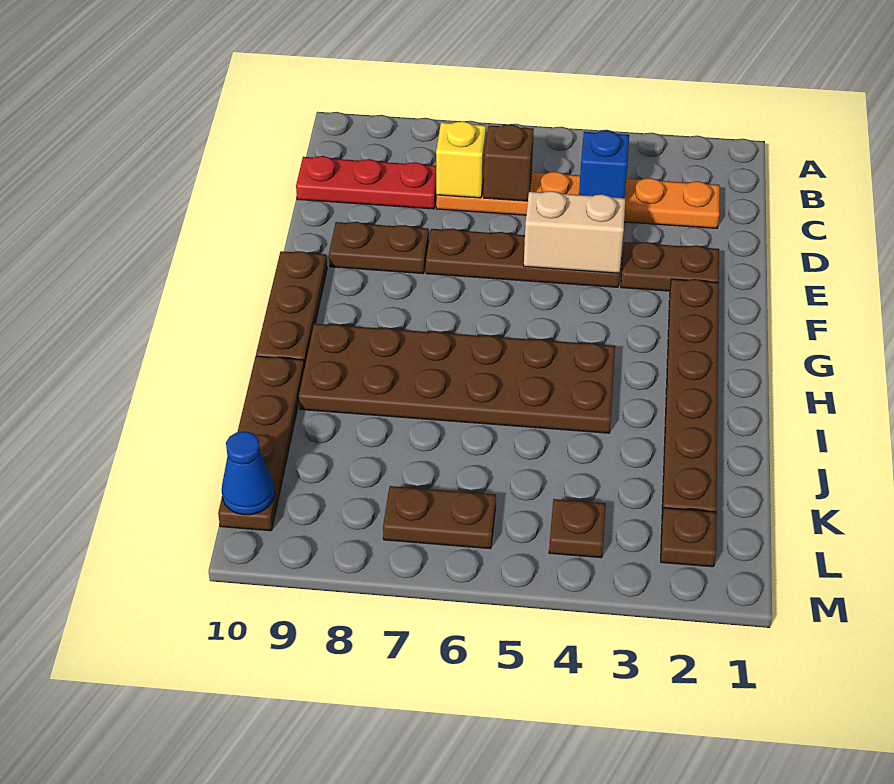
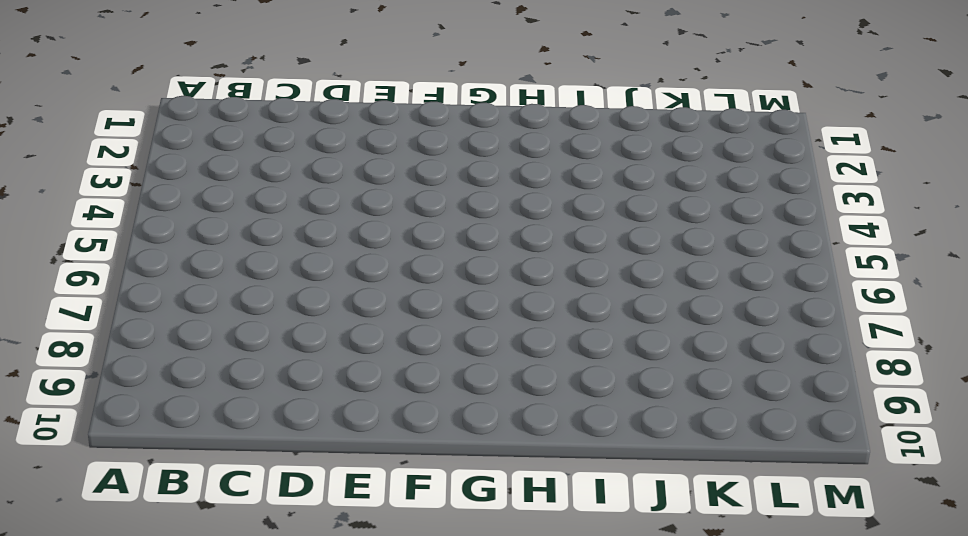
none -> orange plate C2:C7 level 1
none -> red plate C8:C10 level 1
none -> brown plate E2:E3 level 1

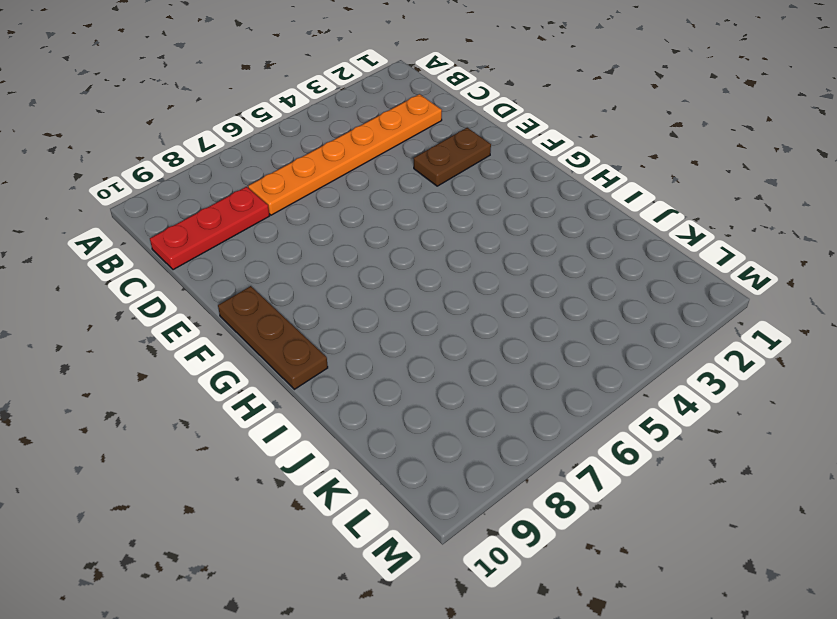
none -> brown plate E4:E7 level 1
none -> brown plate E8:E9 level 1
none -> brown plate F2:K2 level 1

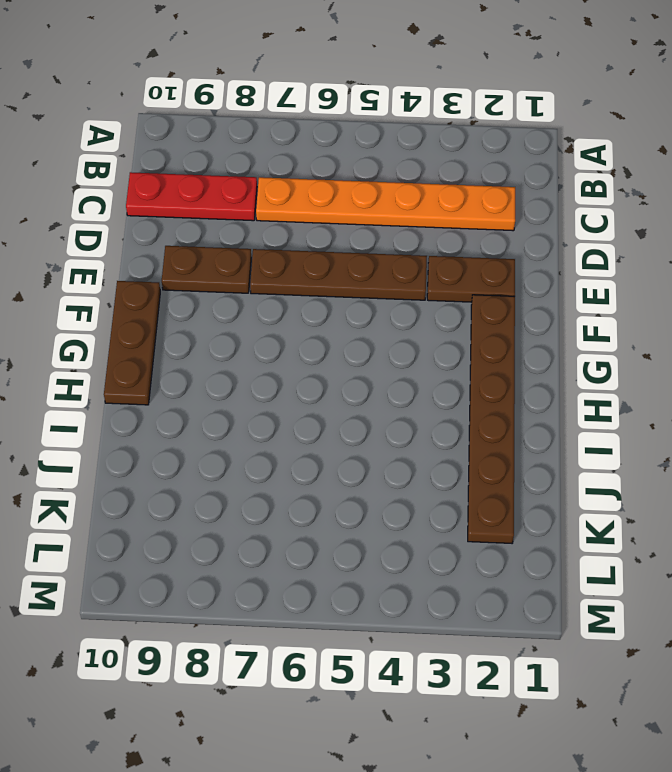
none -> brown plate H4:I9 level 1
none -> brown plate I10:L10 level 1
none -> brown plate L2 level 1

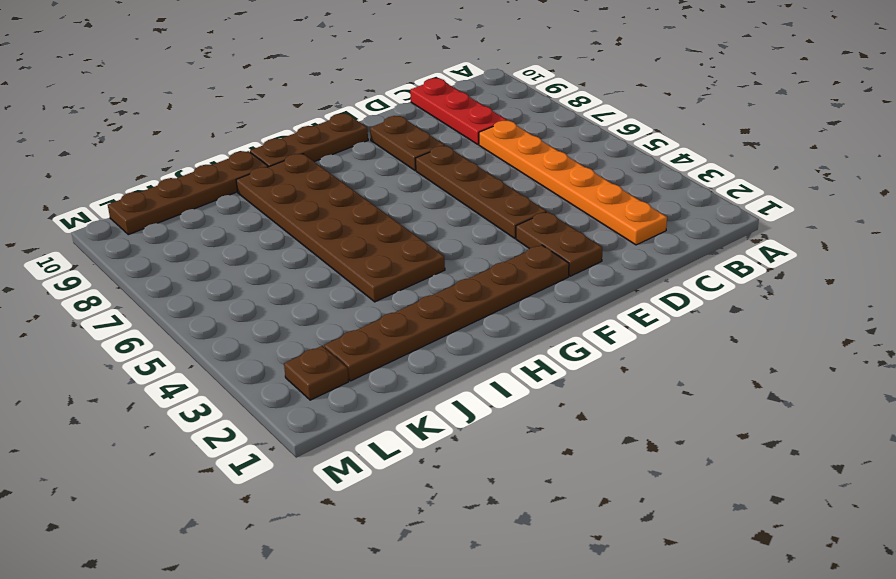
none -> brown plate L4 level 1
none -> brown plate L6:L7 level 1
none -> blue brick C4 level 2

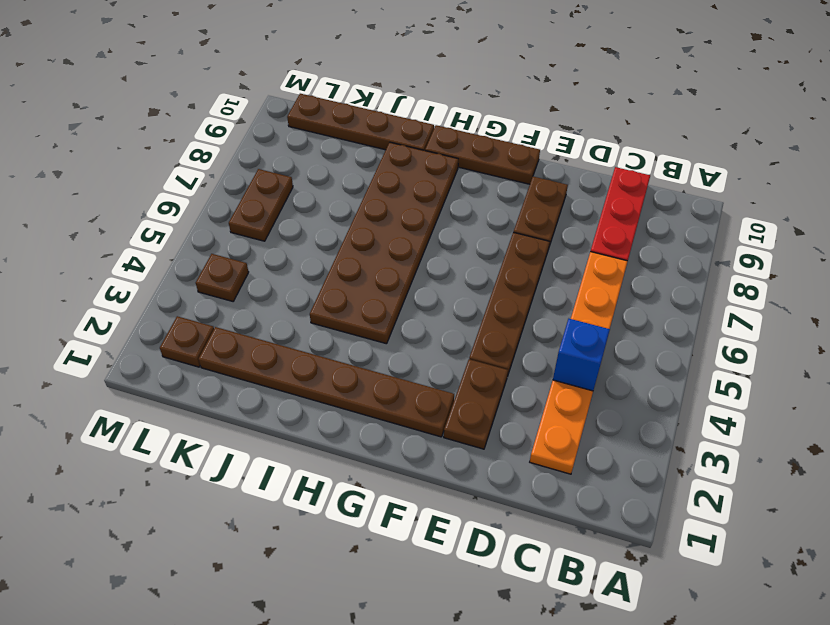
none -> brown brick C6 level 2
none -> yellow brick C7 level 2
none -> tan brick E4:E5 level 2

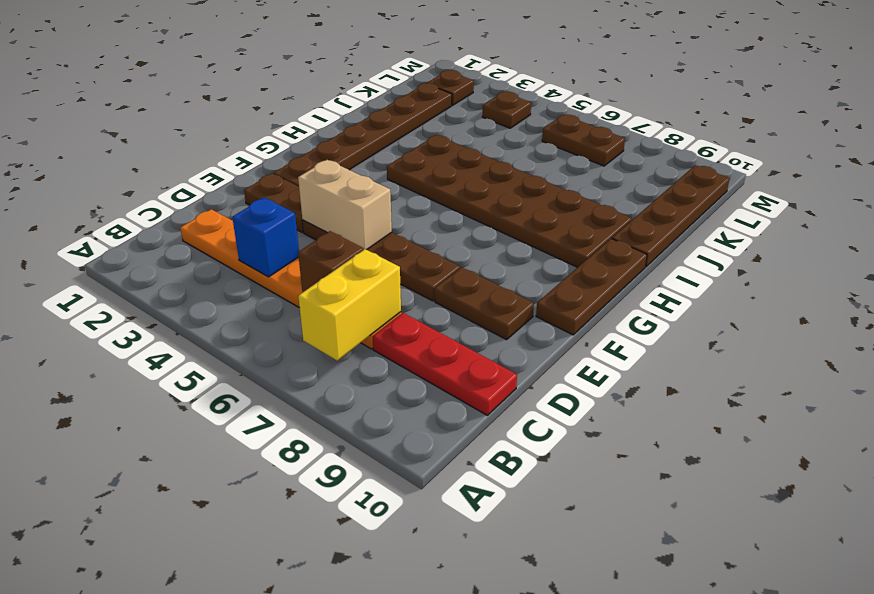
yellow brick B7:C7 level 2 -> yellow brick C7 level 2
none -> blue cone L10 level 2

